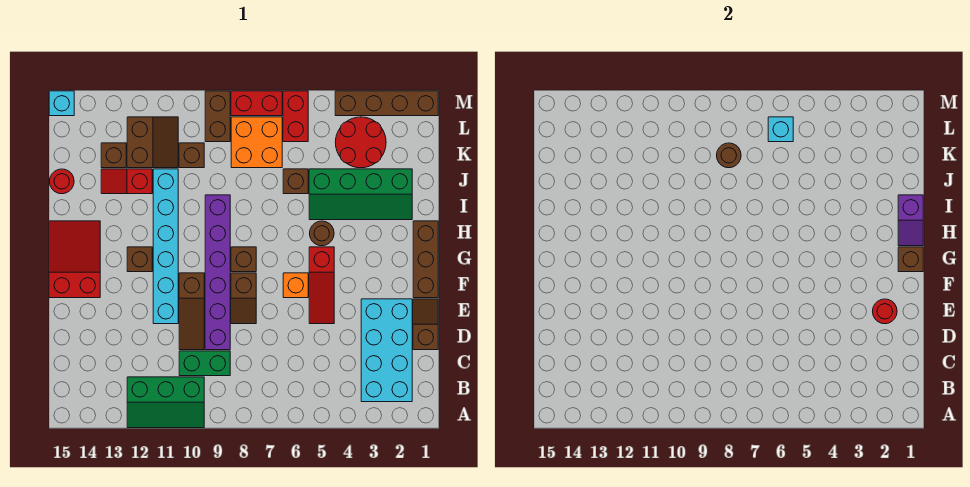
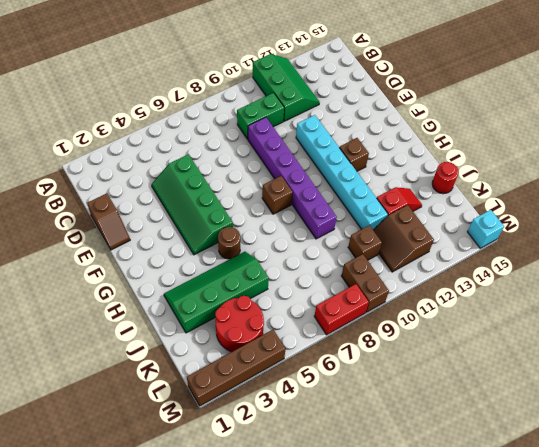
green slope A11:C12 level 1 top 11 -> green slope A10:B12 level 1 top B
green slope D4:G5 level 1 top 5 -> red slope E5:G5 level 1 top G
none -> cyan brick B2:E3 level 1
none -> brown slope D10:F10 level 1 top F
none -> brown slope E8:F8 level 1 top F
none -> brown brick F1:H1 level 1

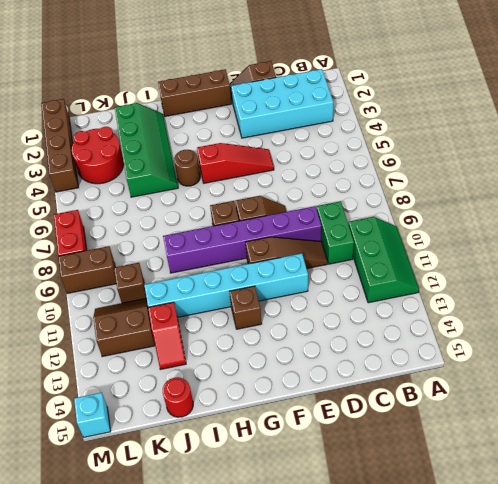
none -> orange brick F6 level 1
none -> red slope F14:H15 level 1 top F
none -> brown brick J6 level 1
none -> orange brick K7:L8 level 1

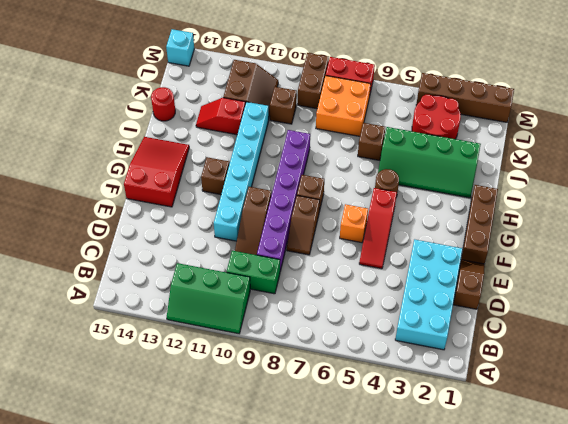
none -> brown brick K13 level 1
none -> red brick L6:M6 level 1
none -> red round brick E2 level 2
none -> brown brick G1 level 2

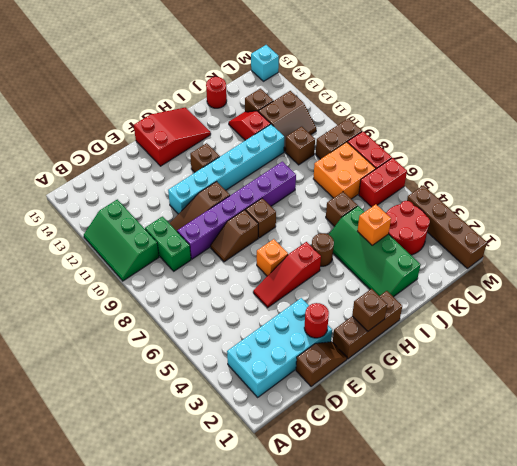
orange brick J4 level 2 -> none
none -> purple slope H1:I1 level 2 top I
none -> brown round brick K8 level 2
none -> cyan brick L6 level 2

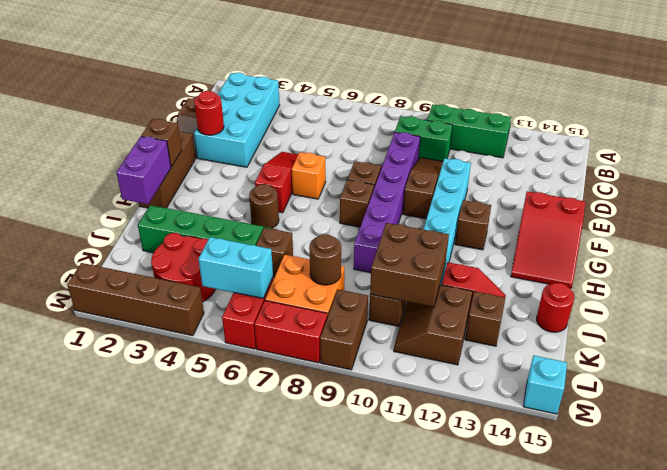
purple brick H1:I1 level 2 -> purple slope H1:I1 level 2 top I
brown brick J10:K11 level 2 -> none
cyan brick L5:L6 level 2 -> cyan brick L6 level 2

